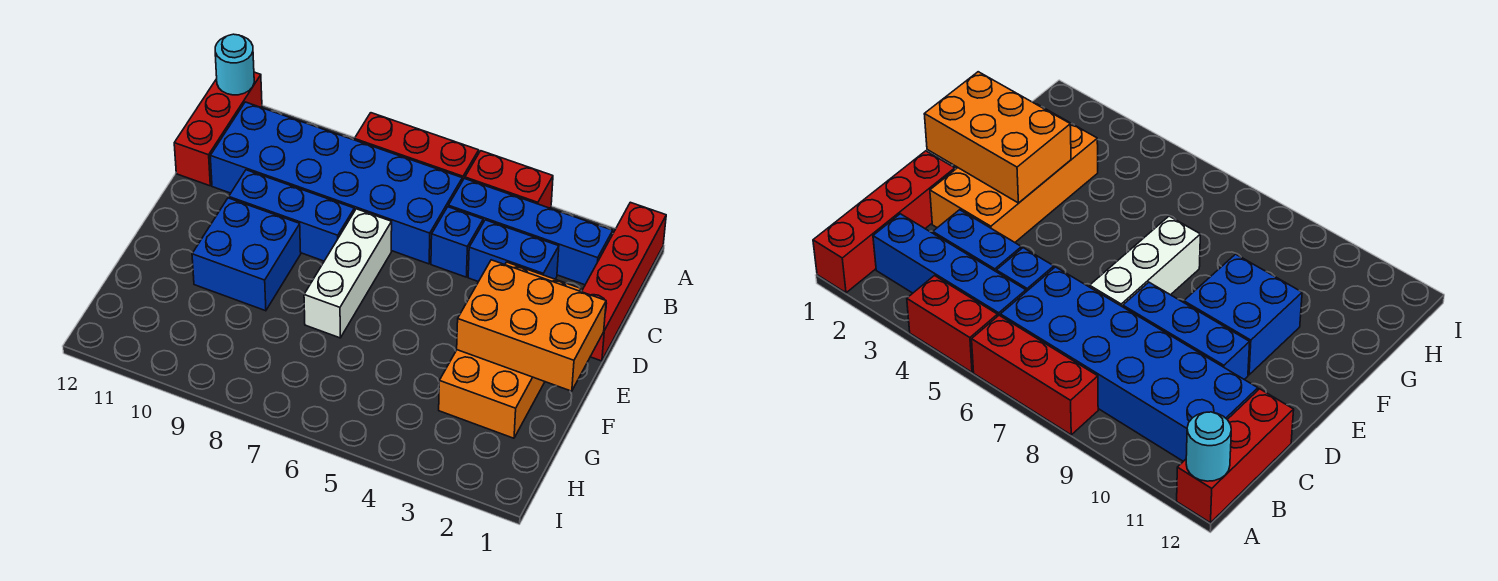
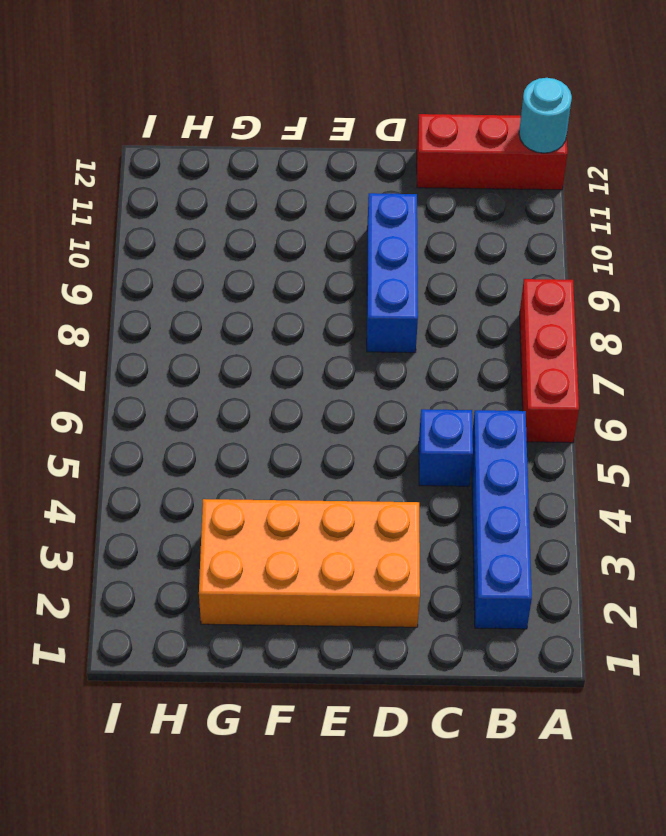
none -> red brick A1:D1 level 1
none -> red brick A4:A5 level 1
none -> blue brick B6:C11 level 1

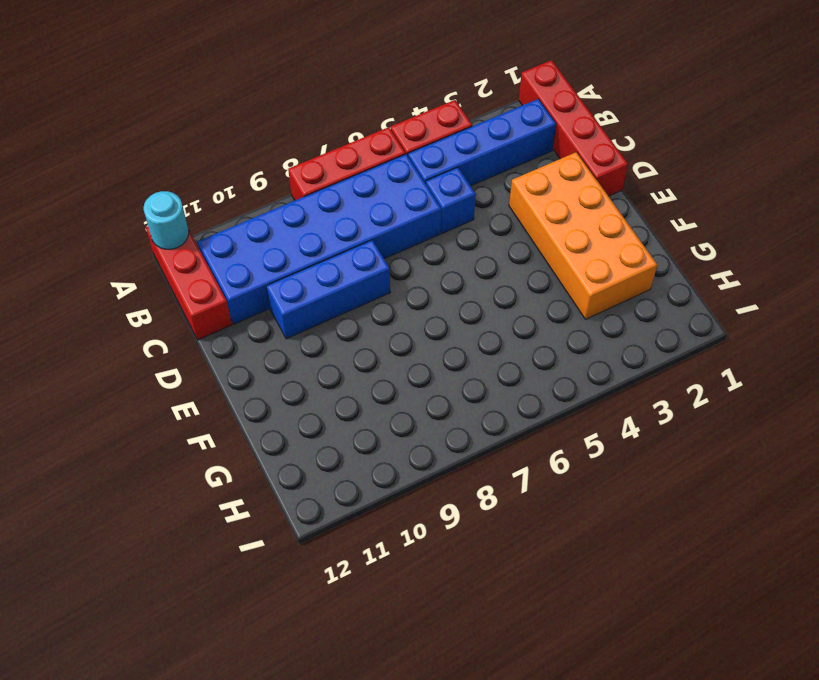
none -> blue brick C3:C4 level 1
none -> white brick D7:F7 level 1
none -> blue brick E9:F10 level 1

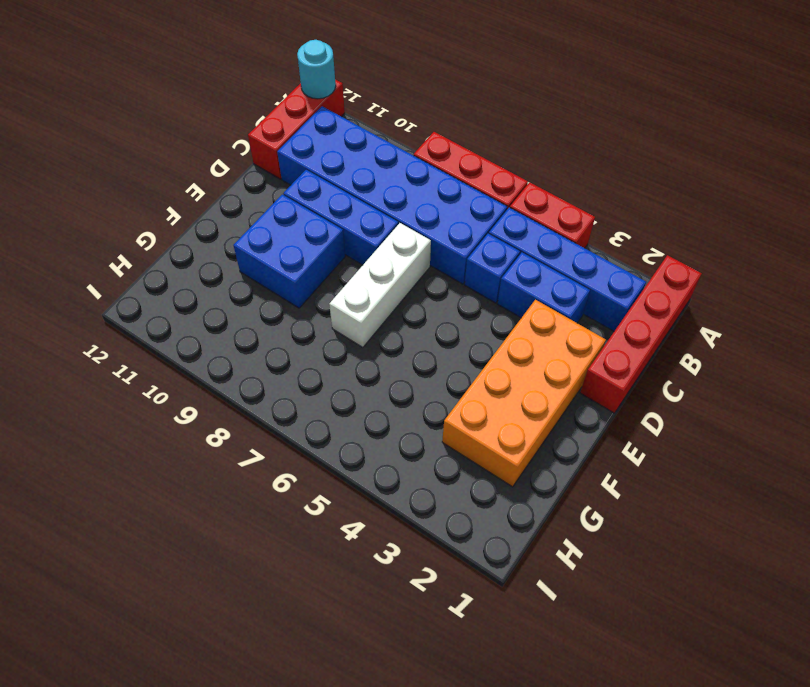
none -> orange brick E1:F3 level 2

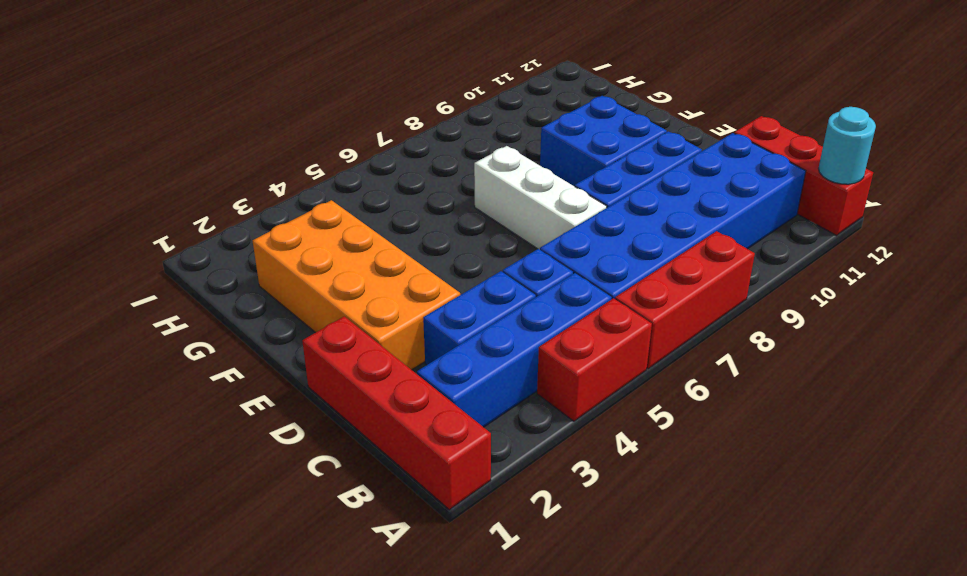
none -> orange brick E1:F3 level 2

